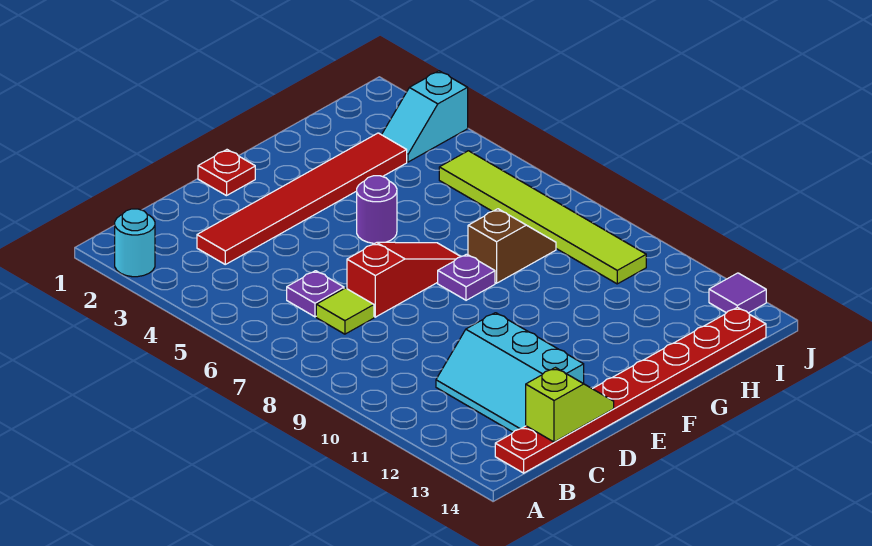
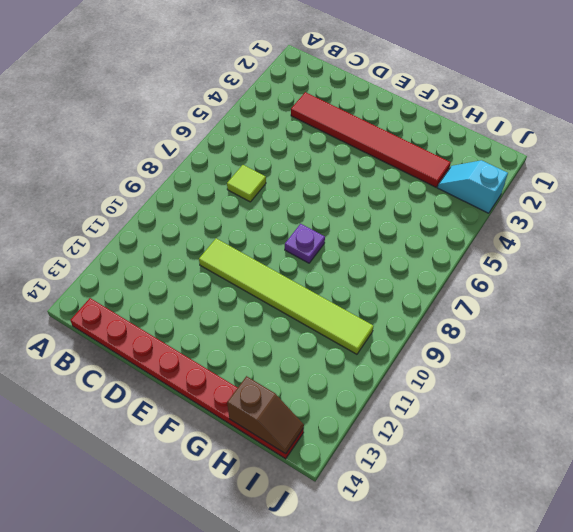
lime tile D10:I10 level 1 -> lime tile I5:I10 level 1
brown slope H14:I14 level 2 top H -> brown slope G8:H8 level 1 top G
none -> cyan round brick A2 level 1
none -> purple plate C6 level 1
none -> cyan slope C11:D13 level 1 top D

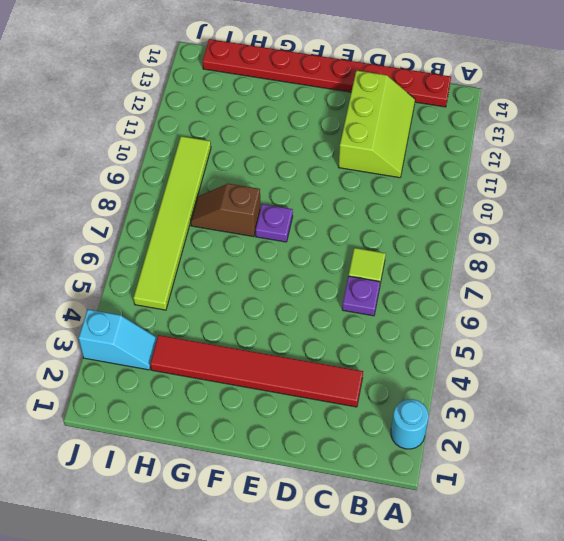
lime slope C11:D13 level 1 top D -> cyan slope C11:D13 level 1 top D
none -> red slope D7:F7 level 1 top D
none -> red plate E1 level 1
none -> purple round brick F5 level 1

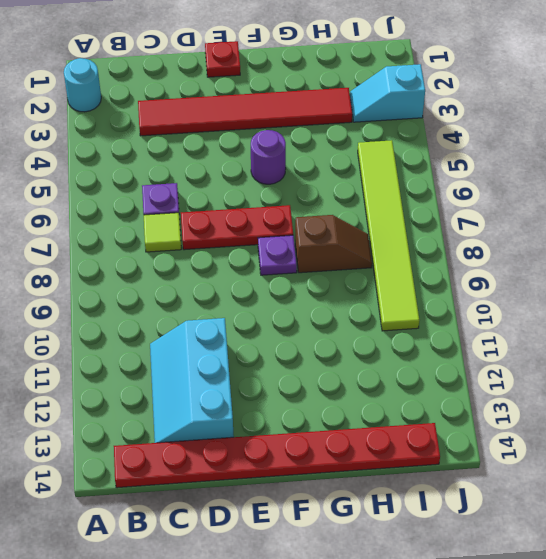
red plate D7:F7 level 1 -> red slope D7:F7 level 1 top D
none -> purple tile J13 level 1
none -> lime slope C14:D14 level 2 top C

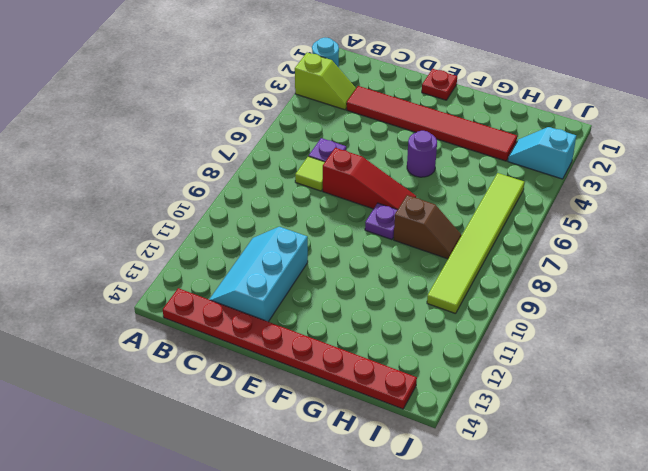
lime slope A3:B3 level 1 top A -> lime slope C14:D14 level 2 top C
none -> purple tile J13 level 1

